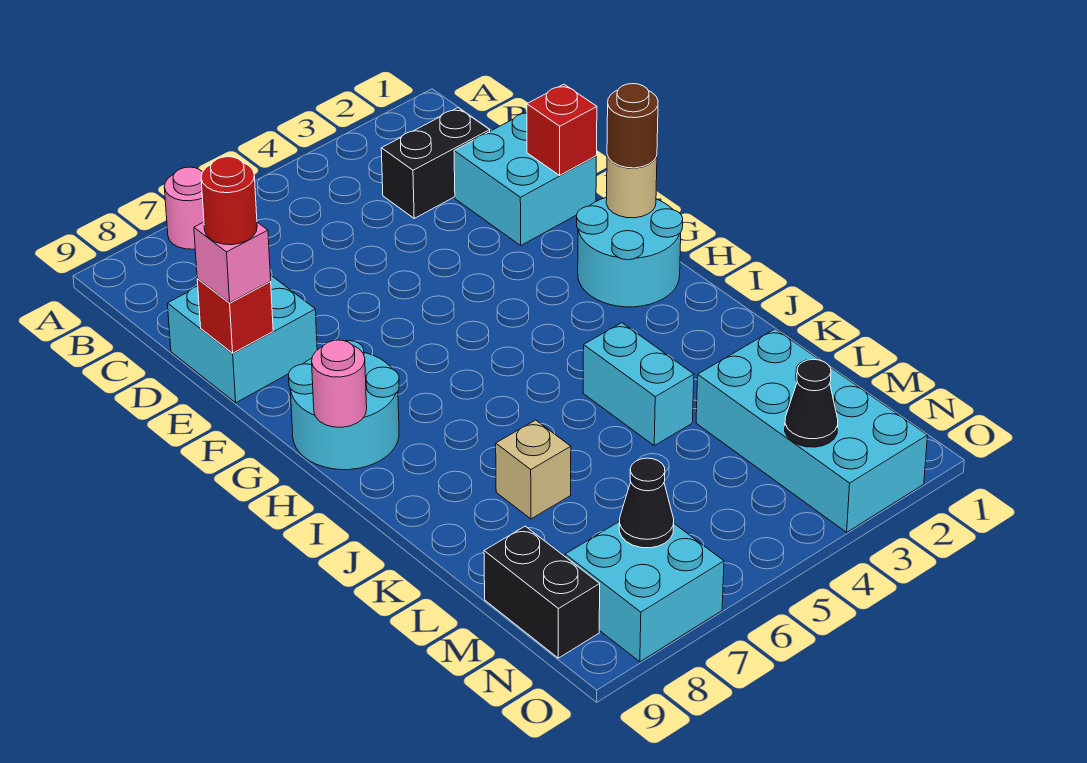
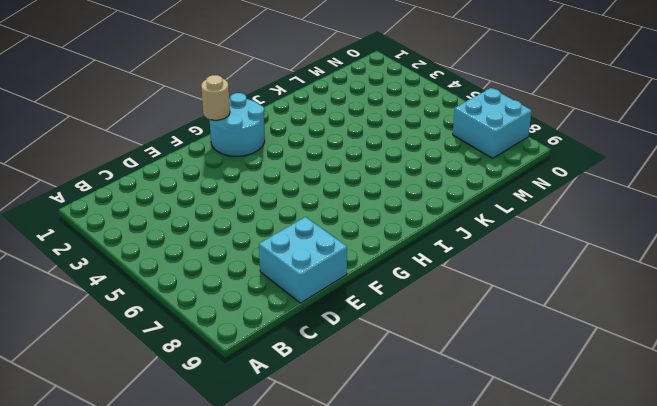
none -> pink round brick A7 level 1
none -> black brick C2:C3 level 1
none -> cyan brick D1:E2 level 1

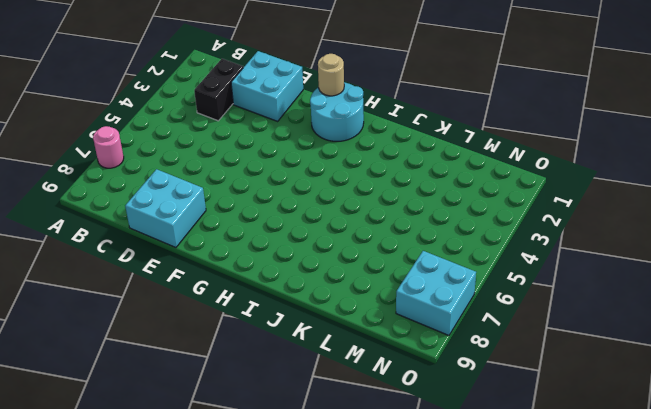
none -> cyan round brick G8:H9 level 1
none -> cyan brick J4:K4 level 1
none -> tan brick K7 level 1

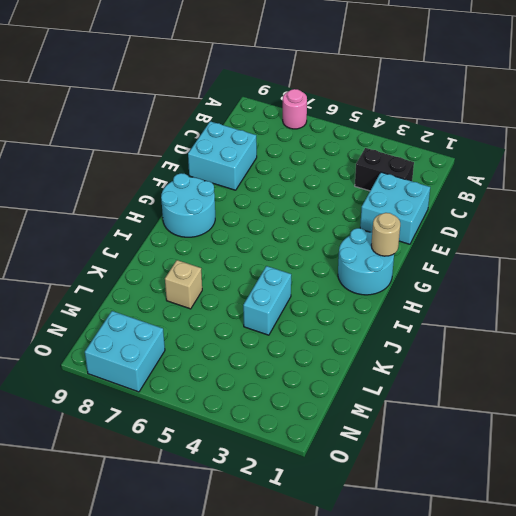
none -> cyan brick L2:O3 level 1
none -> black brick M9:N9 level 1
none -> red brick E1 level 2

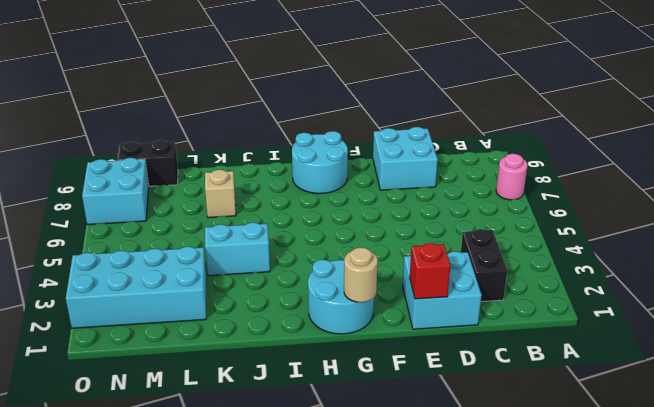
none -> red brick E9 level 2
none -> pink round brick H9 level 2
none -> black cone N3 level 2

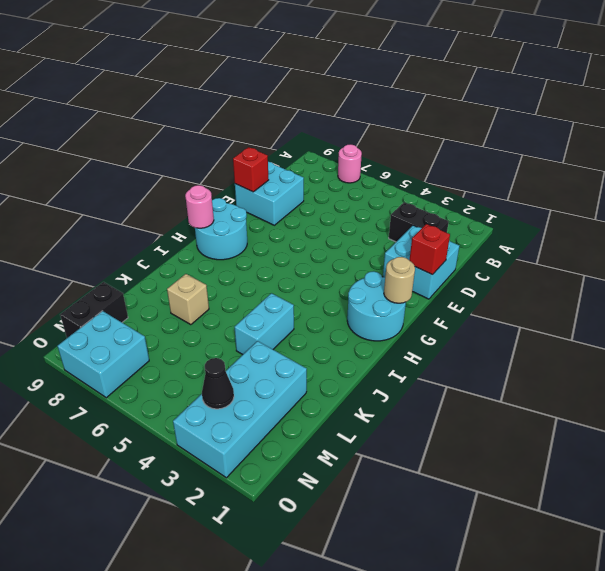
none -> black cone N7 level 2
none -> pink brick E9 level 3
none -> brown round brick G1 level 3

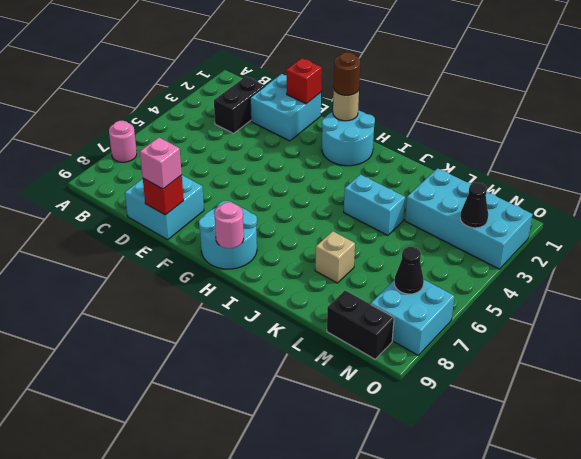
none -> red round brick E9 level 4

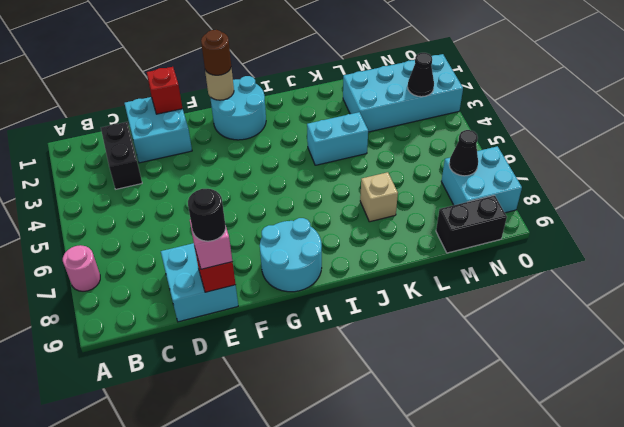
black round brick E9 level 4 -> red round brick E9 level 4
none -> pink round brick H9 level 2

